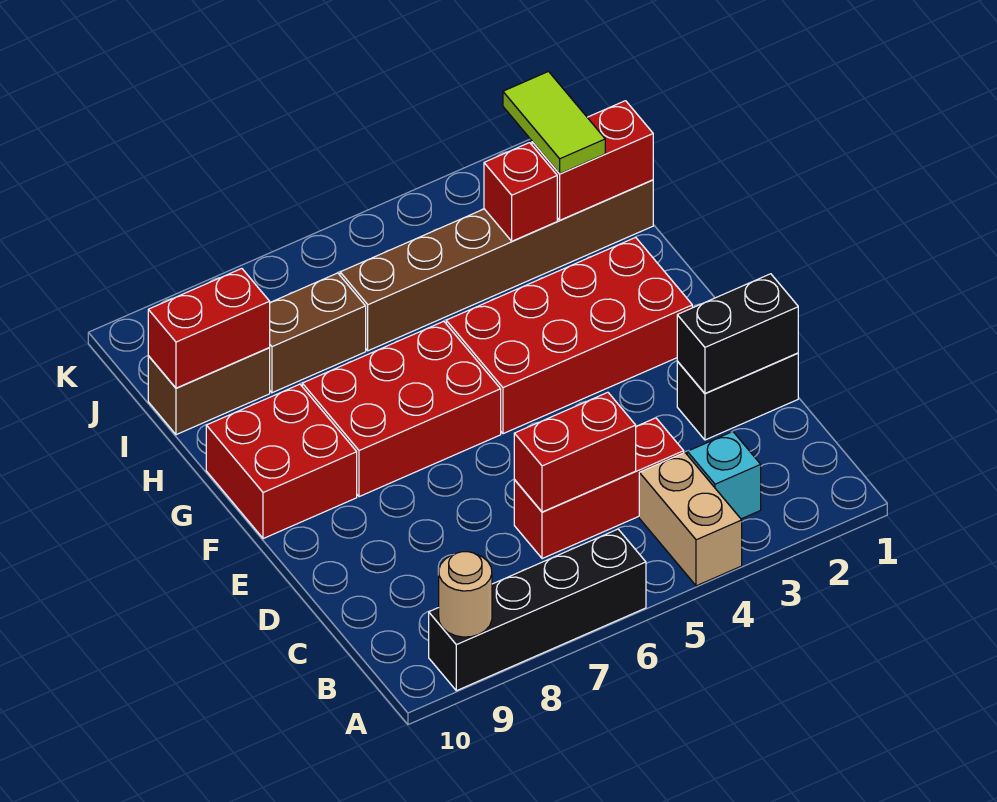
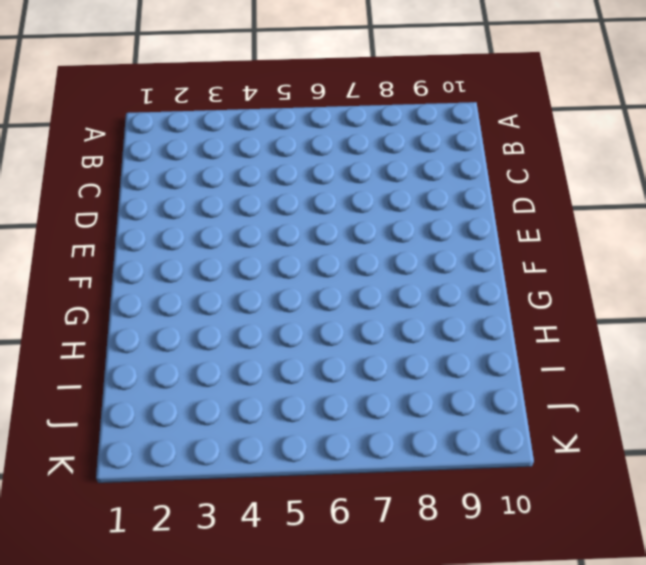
none -> tan brick A4:B4 level 1
none -> black brick A6:A9 level 1
none -> cyan brick B3 level 1

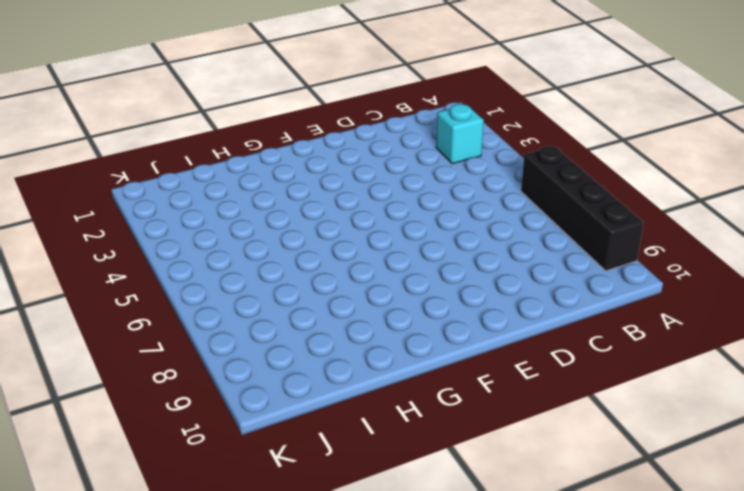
none -> tan brick A4:B4 level 1
none -> red brick C4:C6 level 1
none -> black brick D1:D2 level 1

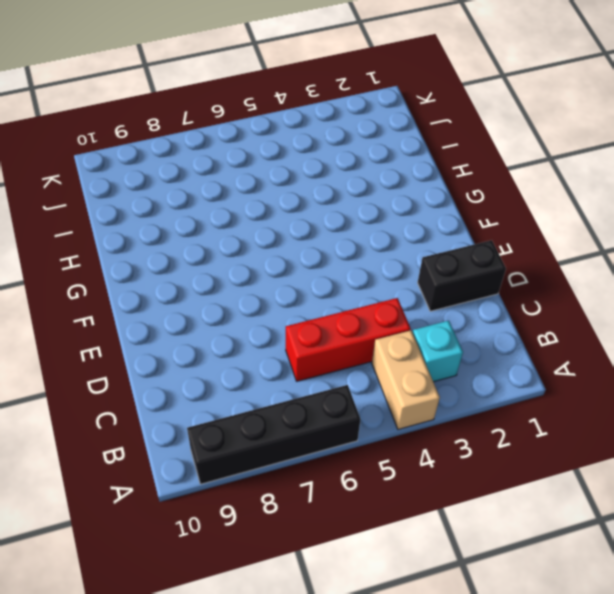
none -> red brick F2:G5 level 1
none -> red brick F6:G8 level 1
none -> red brick F9:G10 level 1

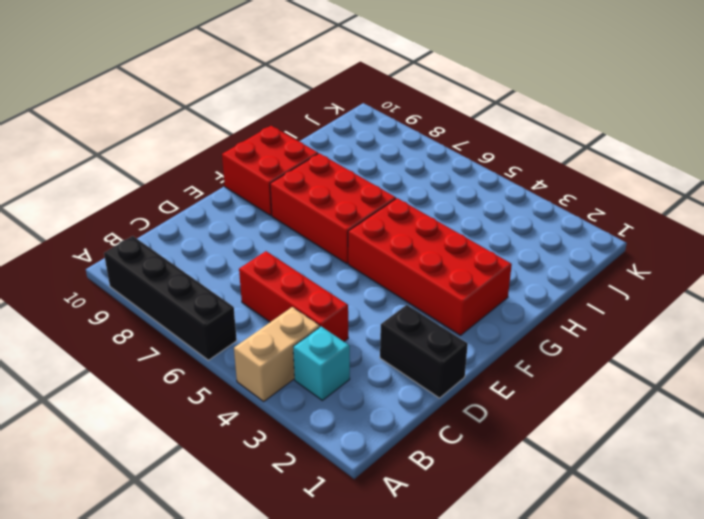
none -> brown brick I1:I6 level 1
none -> brown brick I7:I8 level 1
none -> brown brick I9:I10 level 1

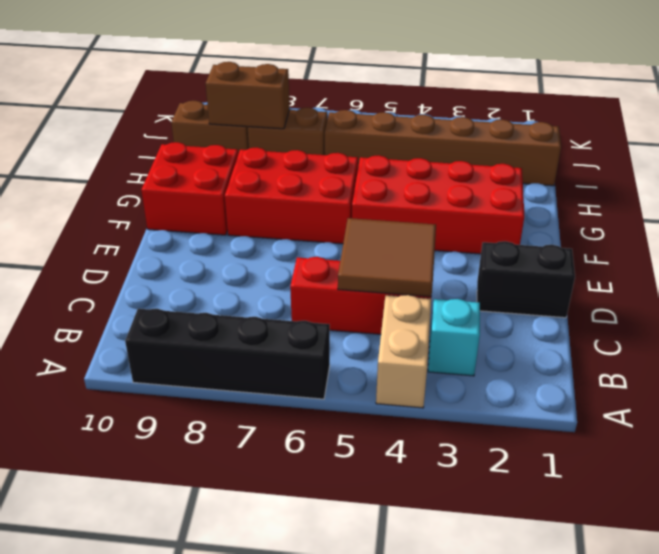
brown tile C4:D5 level 2 -> red brick C5:C6 level 2
brown brick I8:I9 level 2 -> red brick I9:I10 level 2
none -> tan round brick A9 level 2
none -> black brick D1:D2 level 2
none -> red brick I1:I2 level 2

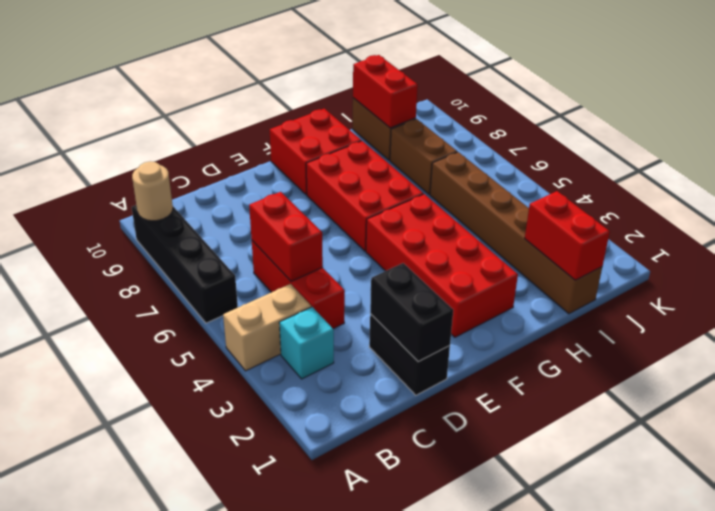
none -> red brick I3 level 2
none -> lime tile I2:J2 level 3

